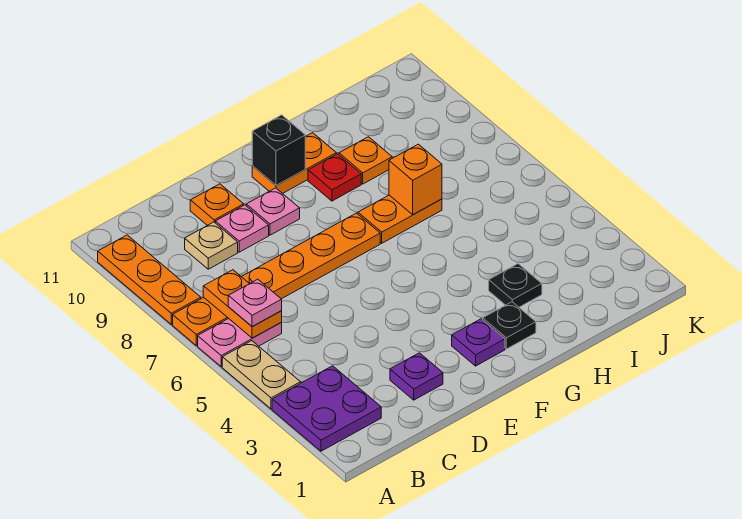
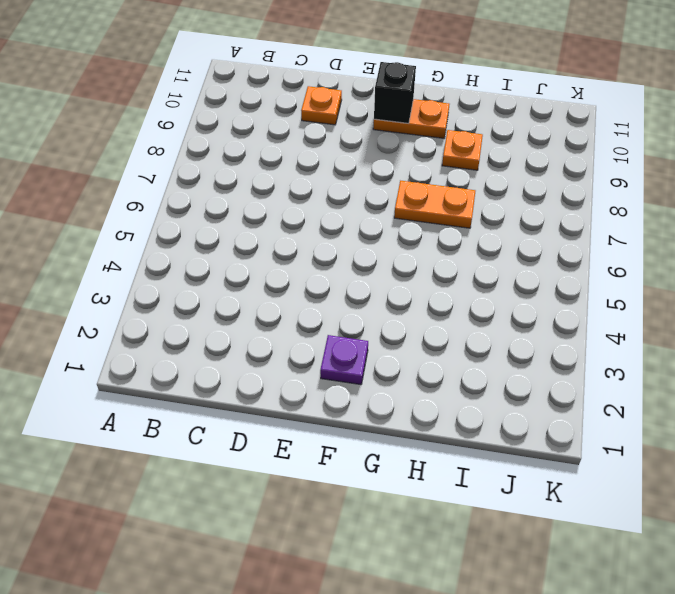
none -> purple plate A2:B3 level 1
none -> tan plate A4:A5 level 1
none -> pink plate A6:B6 level 1

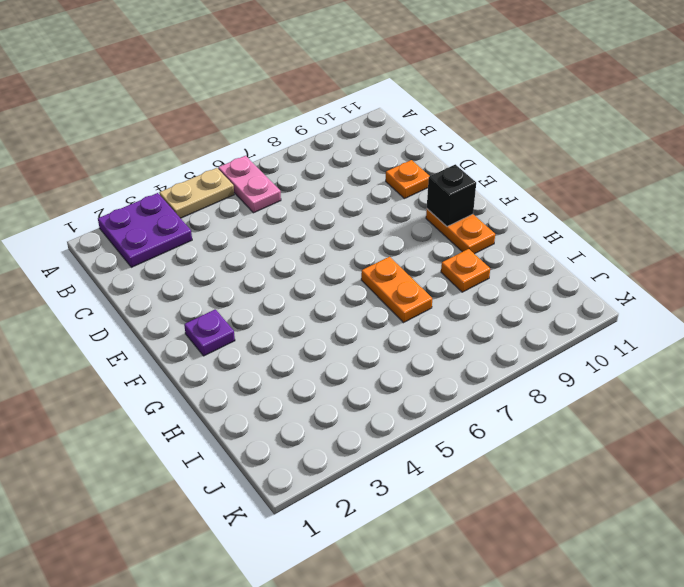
none -> orange plate A7:F7 level 1
none -> orange plate A8:A10 level 1
none -> tan plate C9 level 1

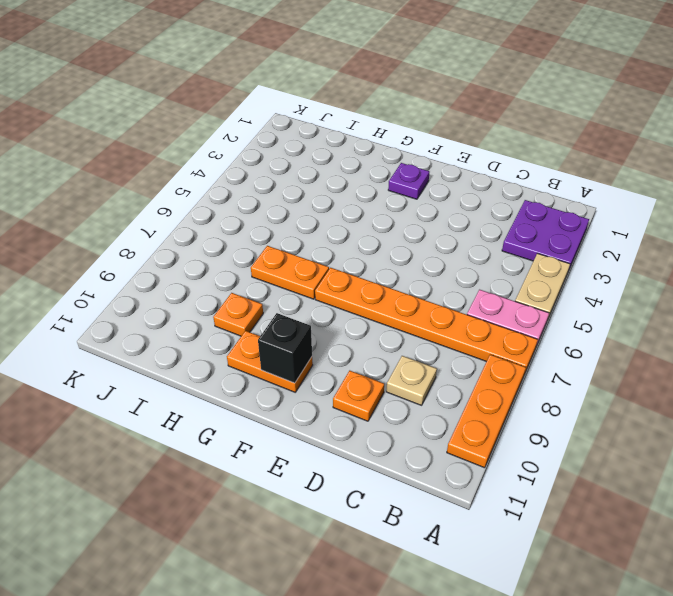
none -> purple plate D2 level 1
none -> pink plate D9 level 1
none -> pink plate E9 level 1

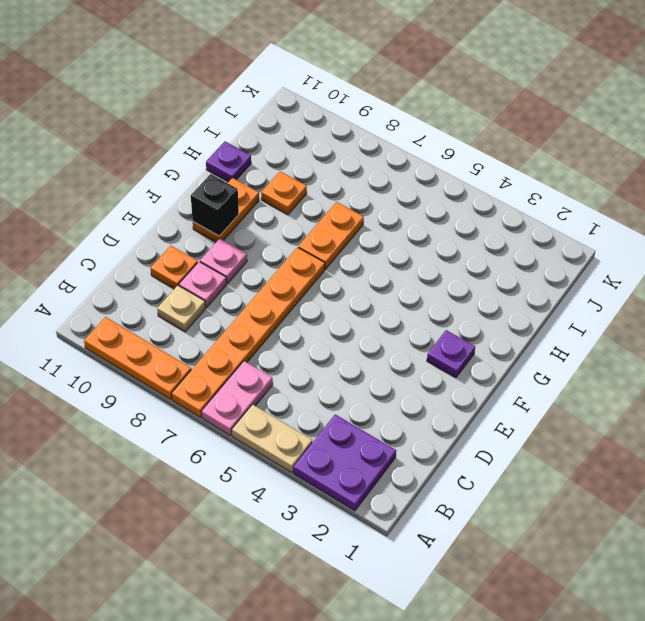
purple plate H11 level 1 -> purple plate D2 level 1
none -> black plate G2 level 1
none -> red plate G9 level 1
none -> black plate H3 level 1

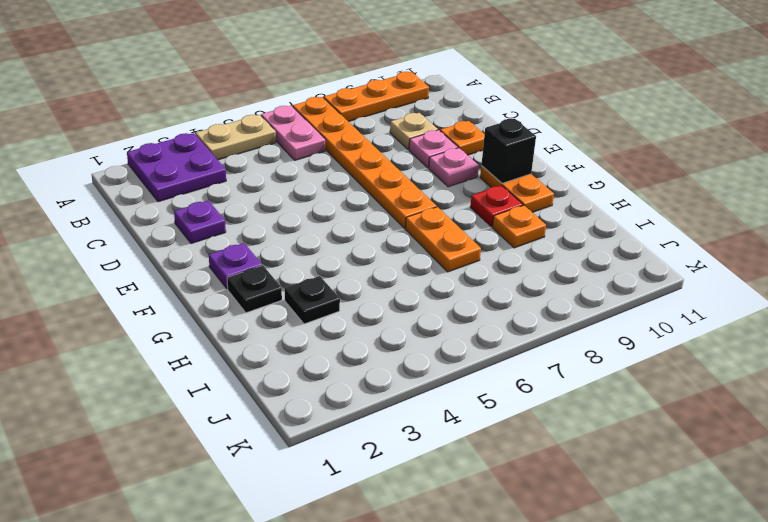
none -> orange plate B6:B7 level 2
none -> orange brick H7 level 2
none -> pink plate B6 level 3

